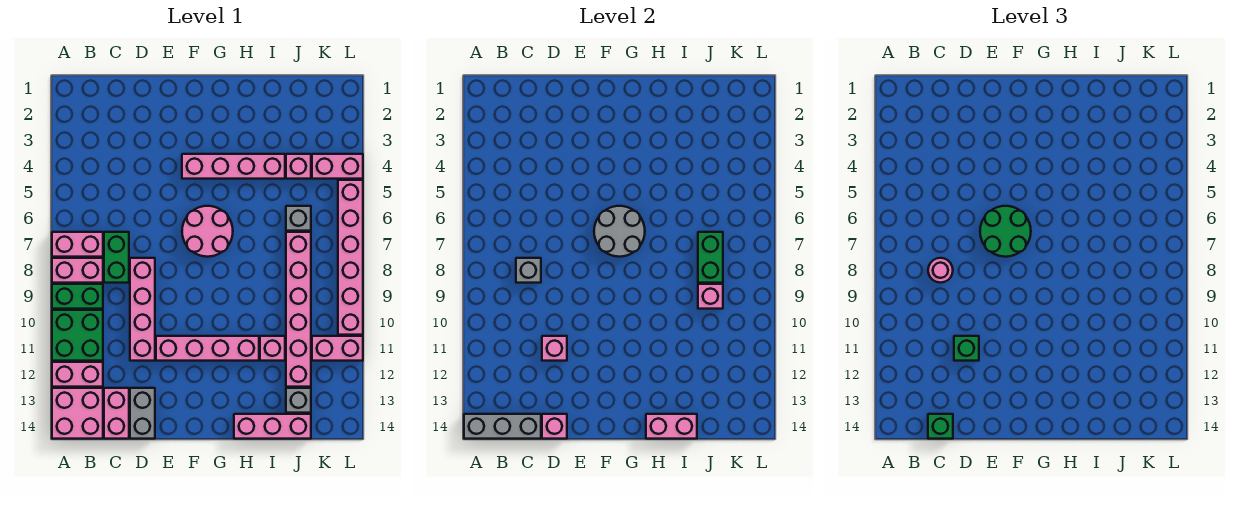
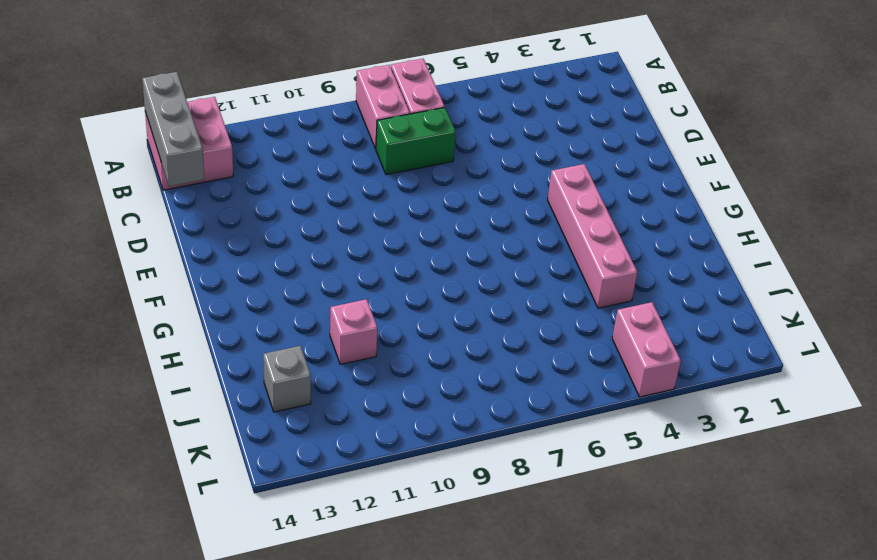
none -> green brick A9:B9 level 1
none -> green brick A10:B11 level 1
none -> pink brick A12:B12 level 1
none -> pink brick C13:C14 level 1

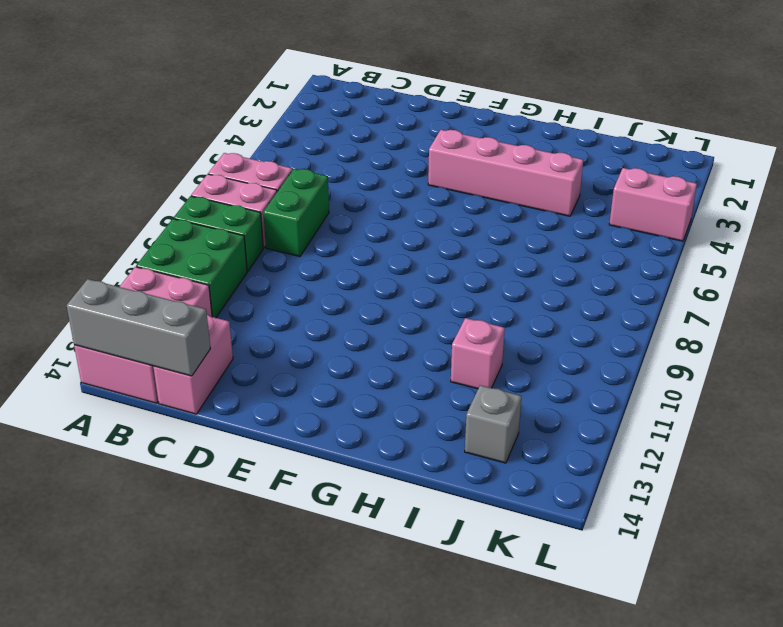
none -> pink brick D8:D11 level 1
none -> grey brick D13:D14 level 1
none -> pink brick E11:H11 level 1
none -> pink round brick F6:G7 level 1

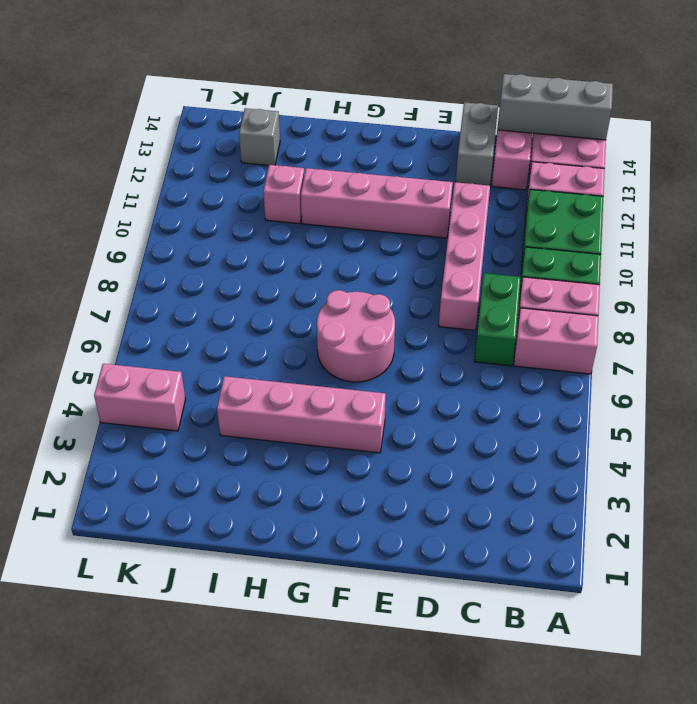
none -> pink brick H14:J14 level 1
none -> pink brick J4 level 1
none -> grey brick J6 level 1
none -> pink brick J7:J12 level 1

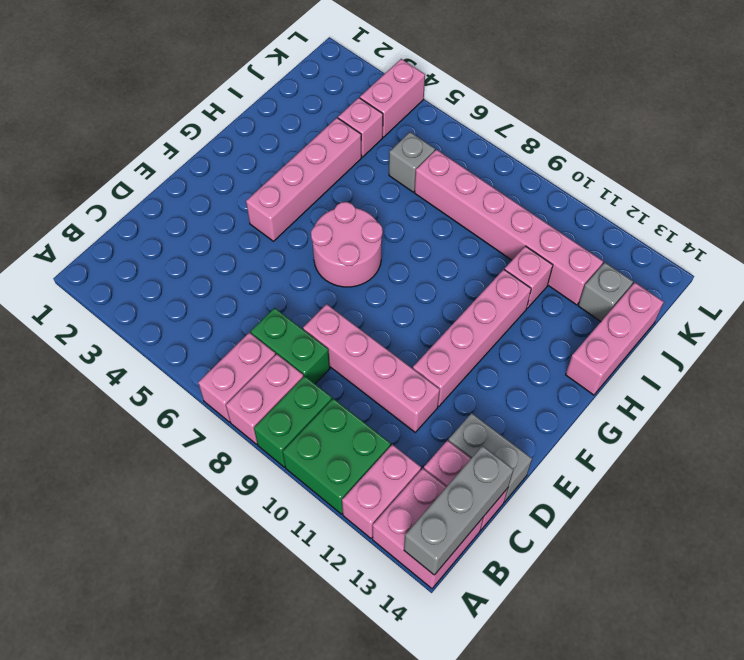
none -> pink brick K11:L11 level 1
none -> pink brick L5:L10 level 1
none -> grey brick C8 level 2
none -> pink brick D11 level 2

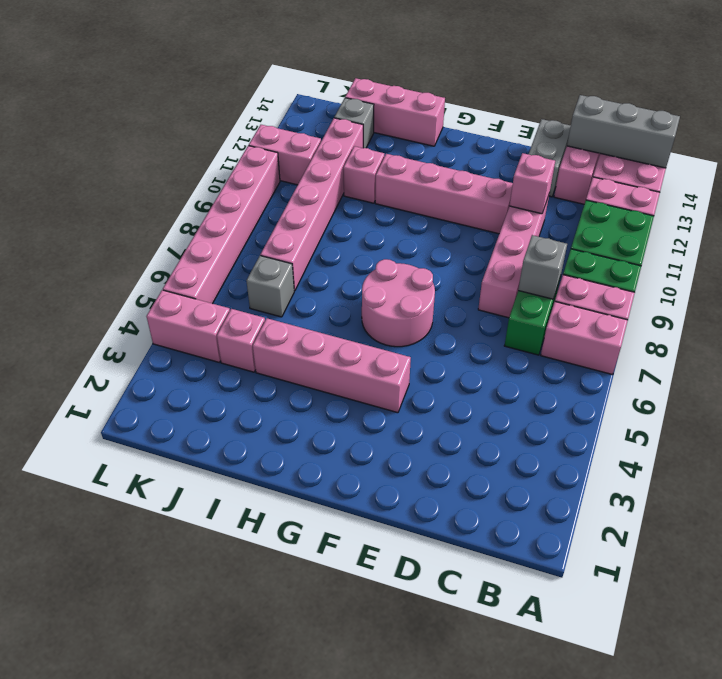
none -> pink brick D14 level 2
none -> grey round brick F6:G7 level 2
none -> pink brick H14:I14 level 2
none -> green brick J7:J8 level 2

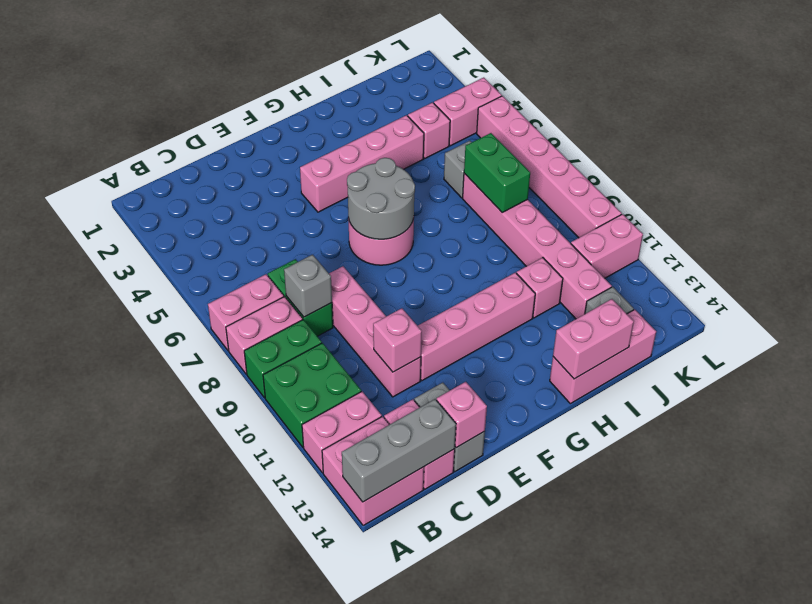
none -> pink brick J9 level 2
none -> pink round brick C8 level 3
none -> green brick C14 level 3
none -> green brick D11 level 3

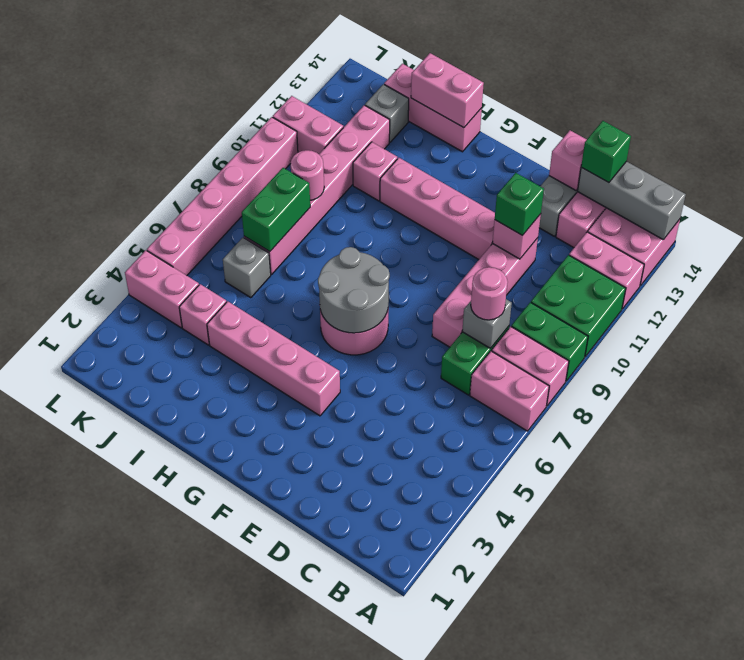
pink round brick J9 level 2 -> pink brick J9 level 2
none -> green round brick E6:F7 level 3

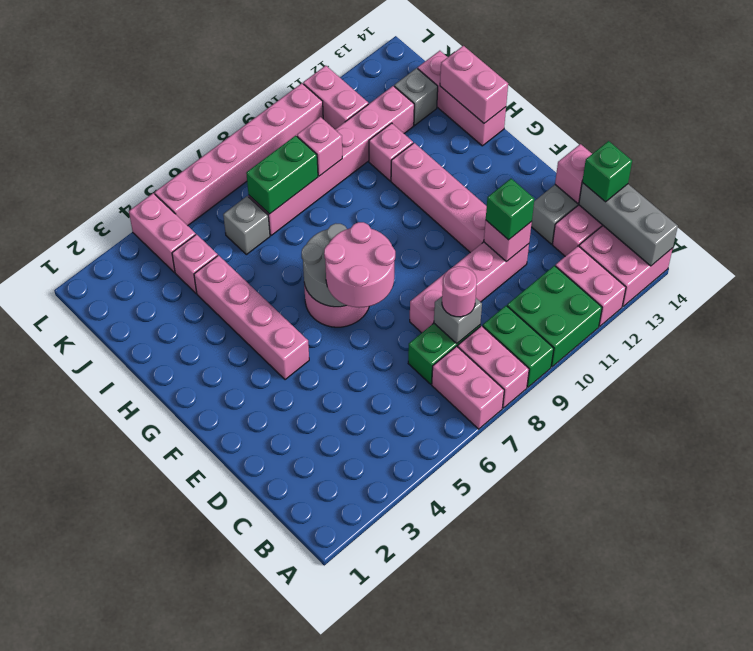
pink round brick E6:F7 level 3 -> green round brick E6:F7 level 3

